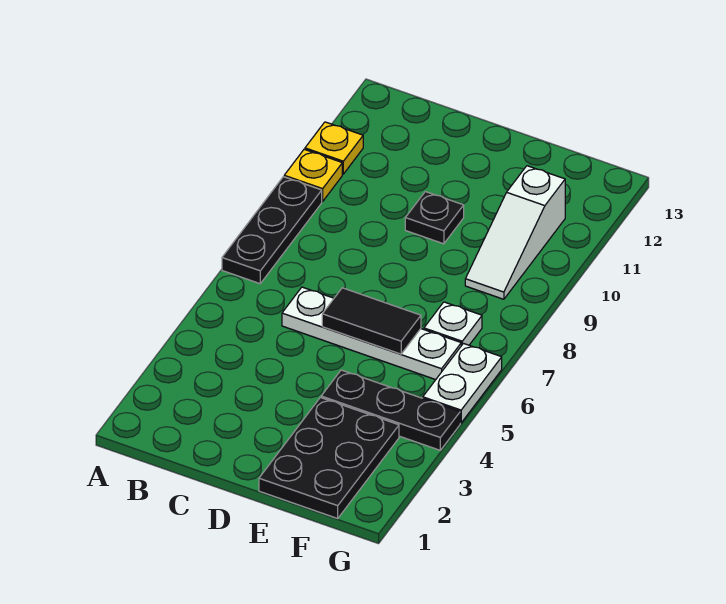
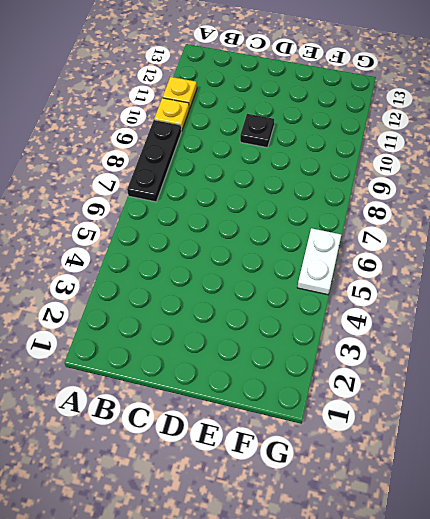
none -> white plate C6:F6 level 1
none -> black plate E1:F3 level 1

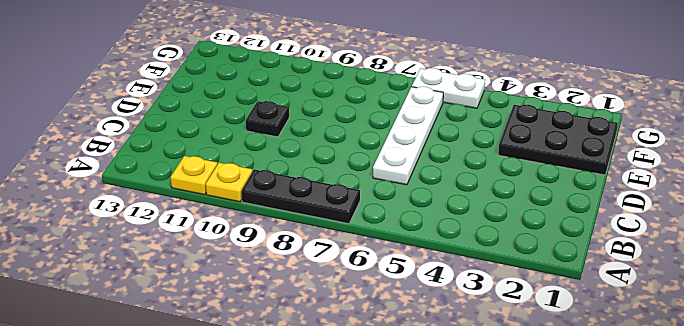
none -> black plate E4:G4 level 1
none -> white plate F7 level 1

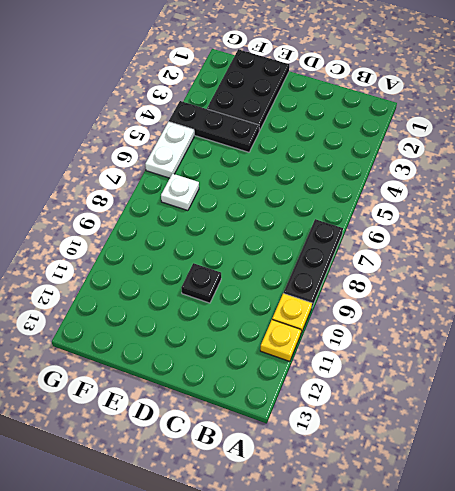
none -> white plate C6:F6 level 1
none -> white slope F9:F11 level 1 top 11

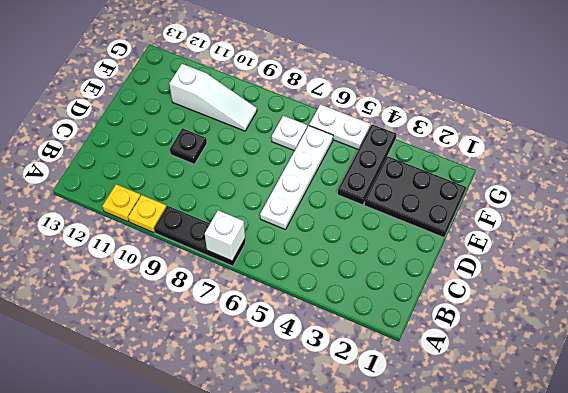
white brick A7 level 2 -> none
none -> black tile D6:E6 level 2

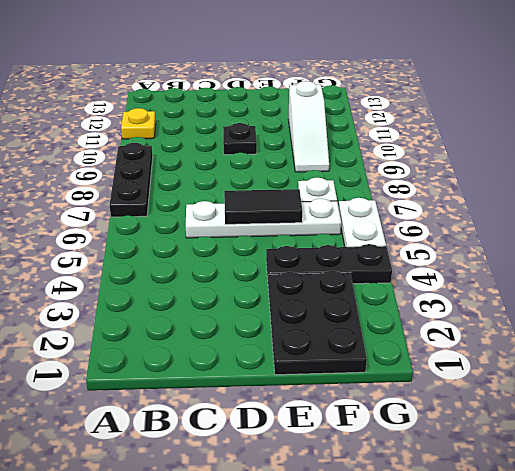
none -> yellow plate A10 level 1

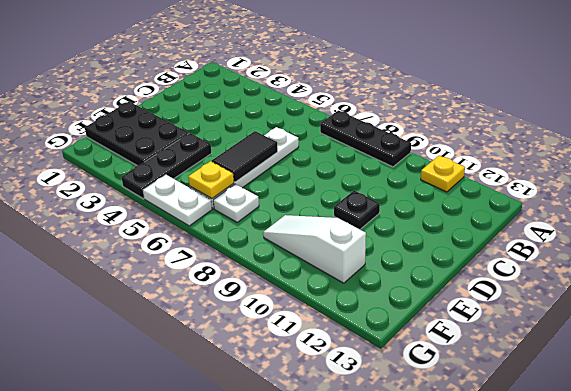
yellow plate F6 level 2 -> yellow plate A10 level 1

